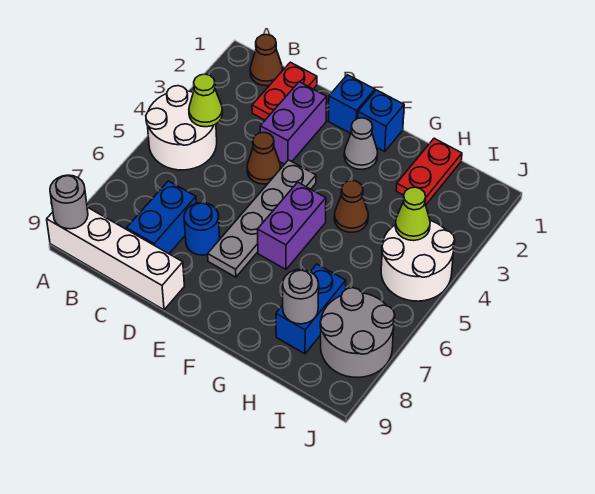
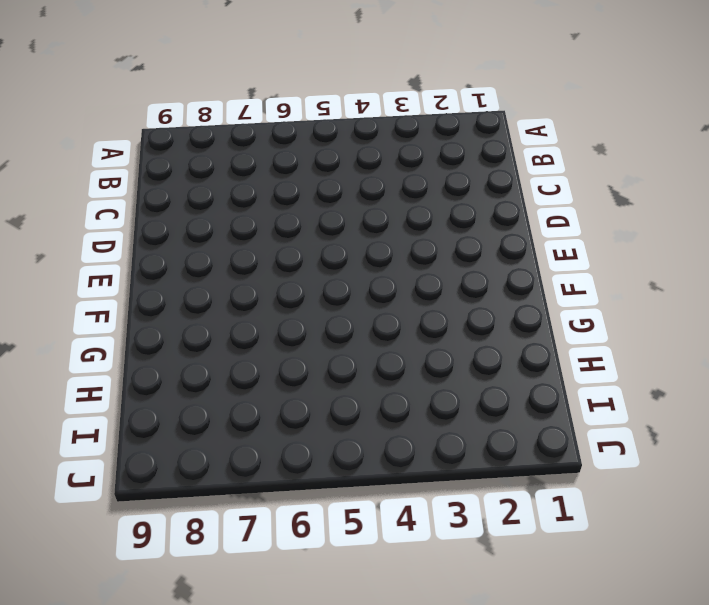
none -> white round brick A4:B5 level 1
none -> white brick A9:D9 level 1
none -> brown cone B1 level 1

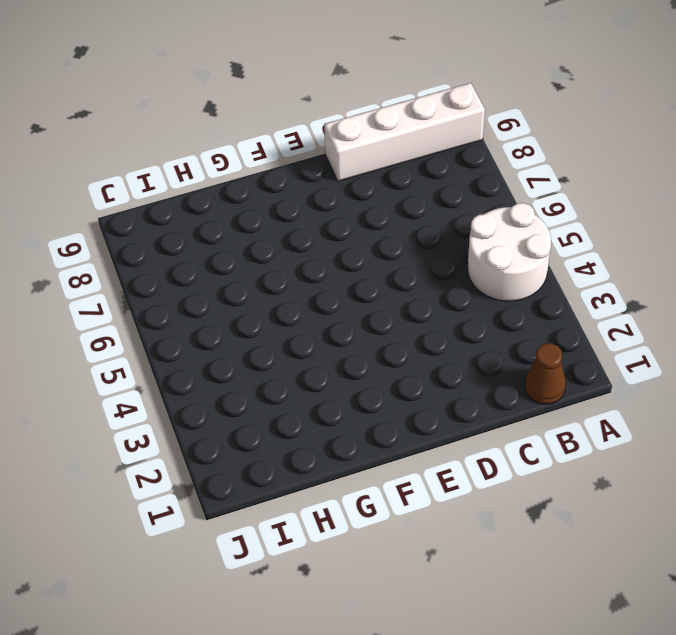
none -> red plate C1:C2 level 1
none -> blue brick C7:C8 level 1
none -> purple brick D2:D3 level 1

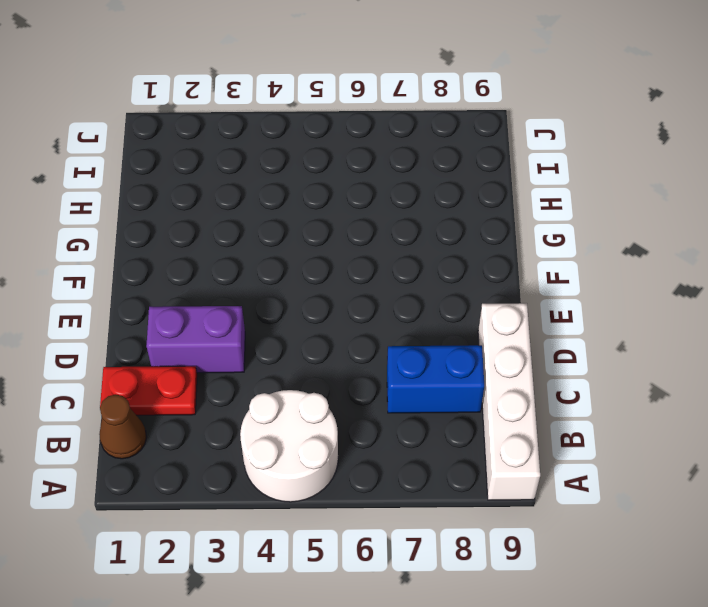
none -> brown cone D4 level 1
none -> blue round brick D7 level 1
none -> blue brick E1 level 1

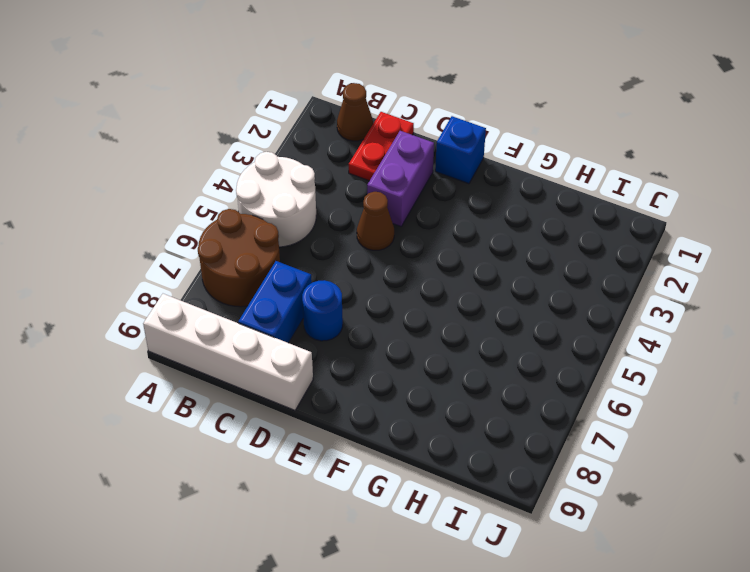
brown round brick A6:B7 level 1 -> none
none -> grey plate E4:E7 level 1
none -> blue brick F1 level 1
none -> grey cone F2 level 1

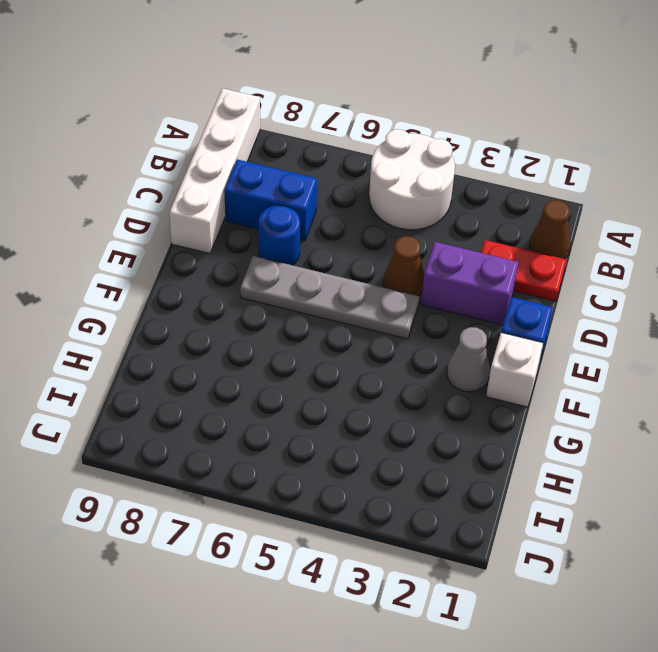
white brick F1 level 1 -> blue brick F1 level 1
none -> purple brick F5:F6 level 1
none -> brown cone G4 level 1
none -> red plate H1:H2 level 1

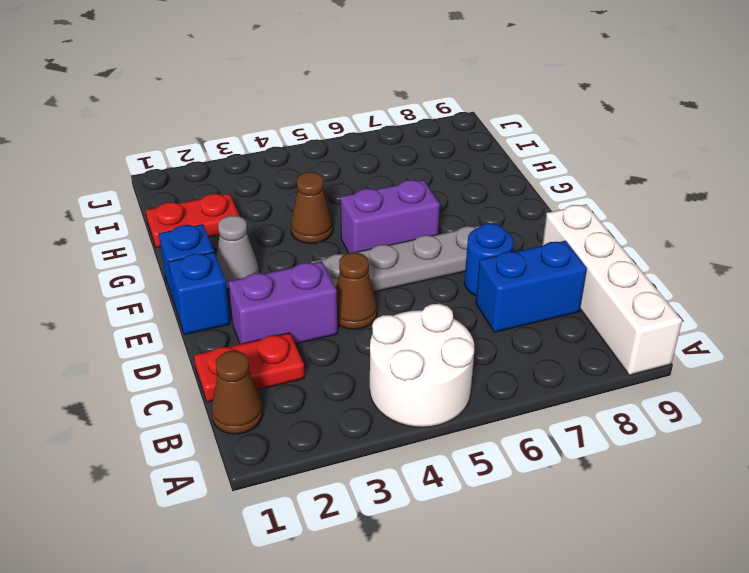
none -> blue brick H7:H8 level 1
none -> white round brick I4:J5 level 1
none -> grey round brick I7:J8 level 1

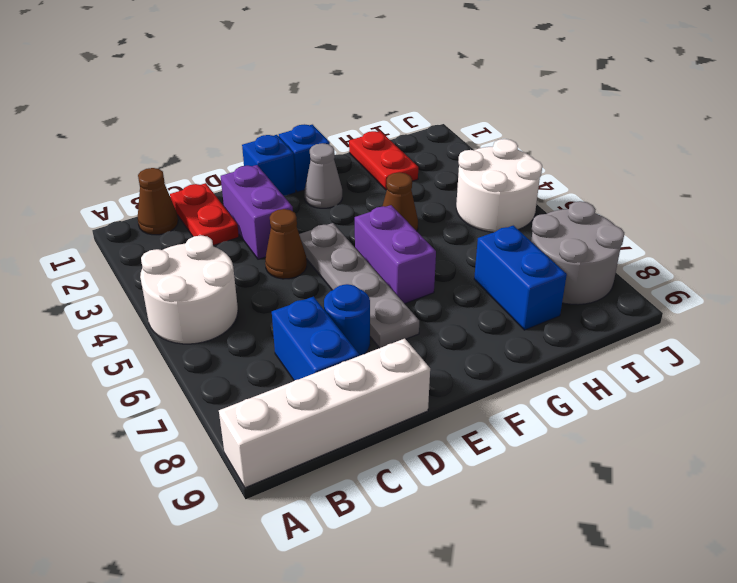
none -> grey round brick A9 level 2
none -> lime cone B4 level 2
none -> grey round brick H8 level 2

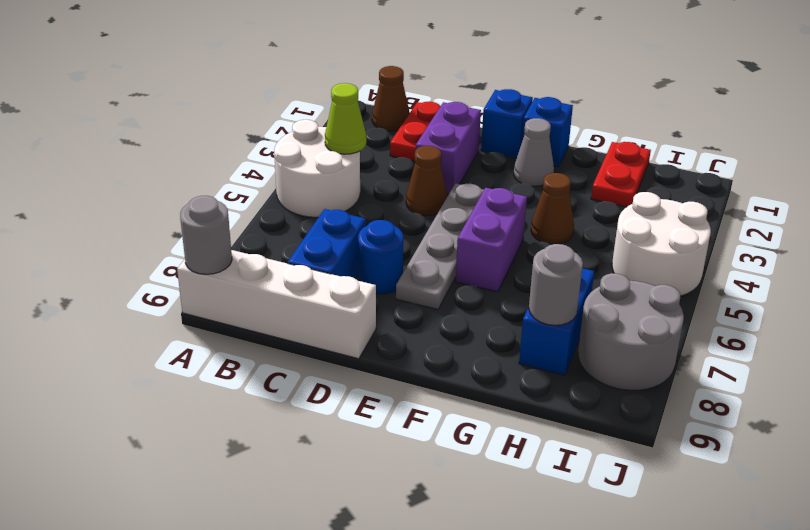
none -> lime cone I4 level 2

